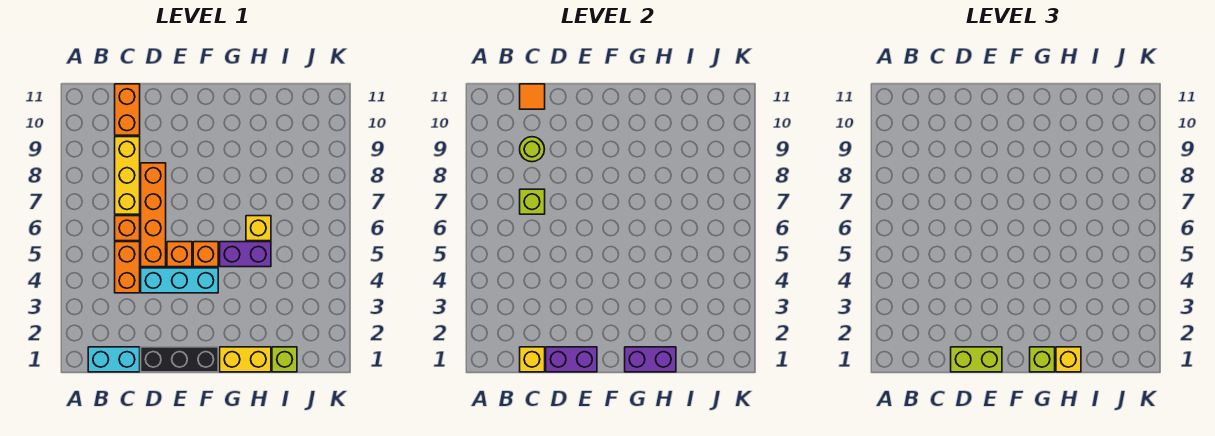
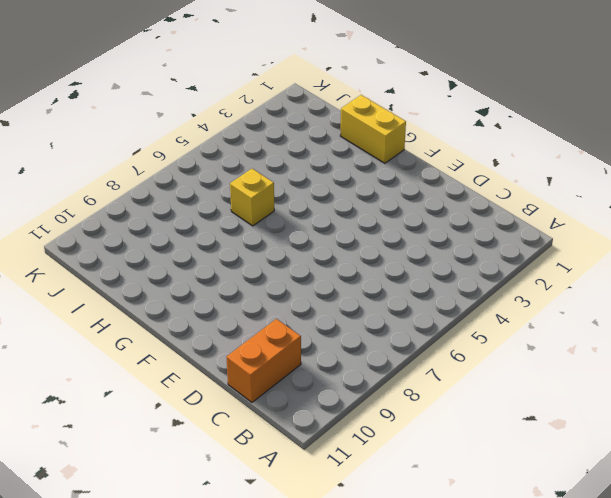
none -> cyan brick B1:C1 level 1
none -> orange brick C4:C5 level 1
none -> orange brick C6 level 1

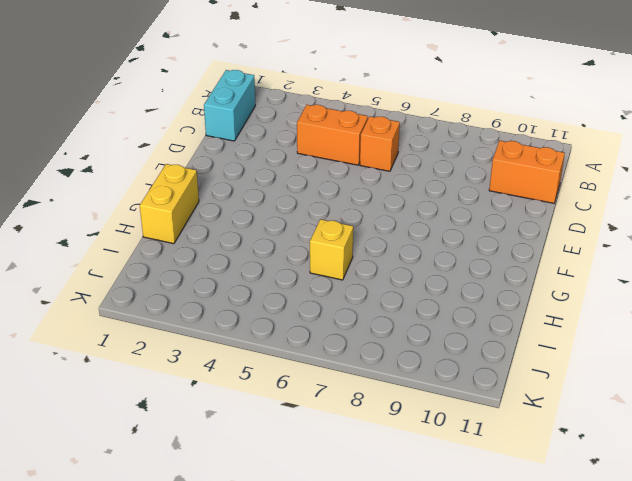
none -> yellow brick C7:C9 level 1
none -> black brick D1:F1 level 1
none -> cyan brick D4:F4 level 1

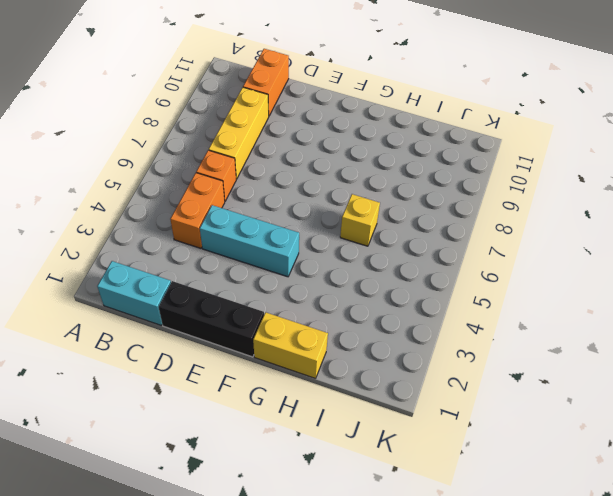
none -> orange brick D5:D8 level 1
none -> orange brick E5 level 1
none -> orange brick F5 level 1

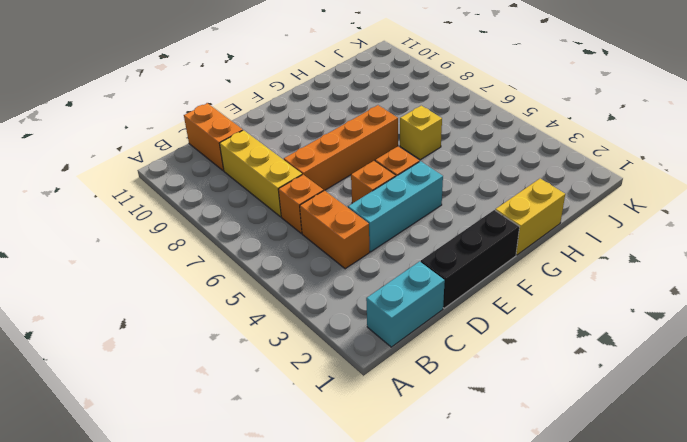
orange brick D7:G7 level 1 -> orange brick D5:D8 level 1
none -> purple brick G5:H5 level 1
none -> lime brick I1 level 1
none -> yellow brick C1 level 2

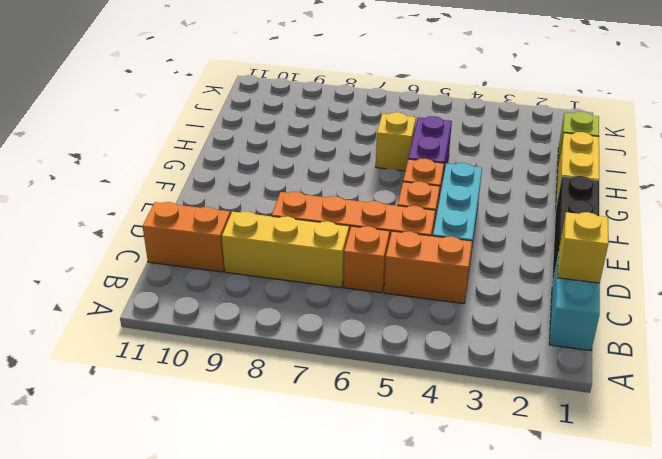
none -> lime brick C7 level 2
none -> lime round brick C9 level 2
none -> orange tile C11 level 2

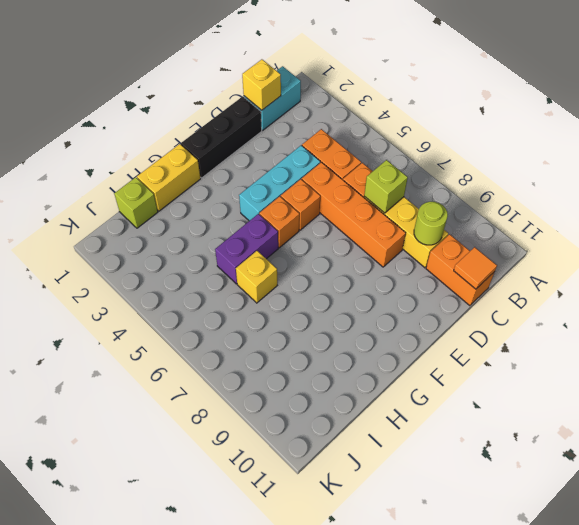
none -> purple brick D1:E1 level 2
none -> purple brick G1:H1 level 2
none -> lime brick D1:E1 level 3

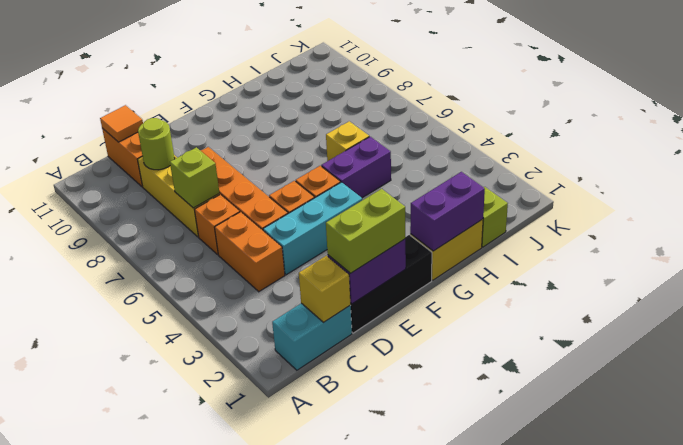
none -> lime brick G1 level 3
none -> yellow brick H1 level 3

